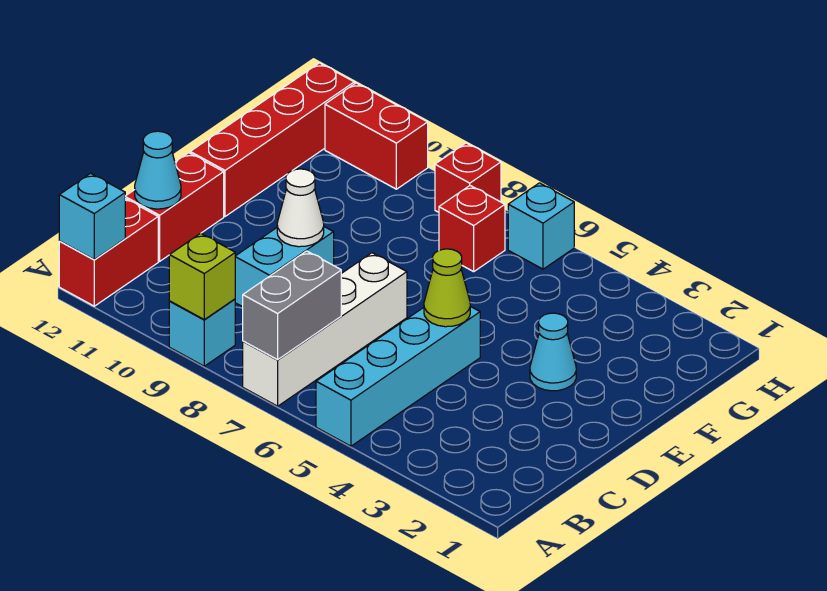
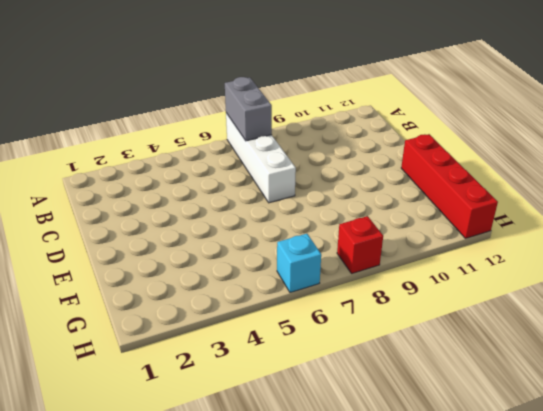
none -> cyan brick A5:D5 level 1
none -> cyan brick A9 level 1
none -> red brick A12:B12 level 1

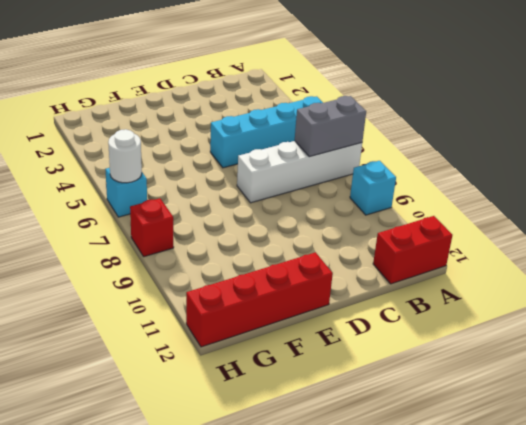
white round brick H6 level 2 -> none
none -> cyan brick C9:D9 level 1
none -> red brick C12:D12 level 1
none -> cyan cone E3 level 1

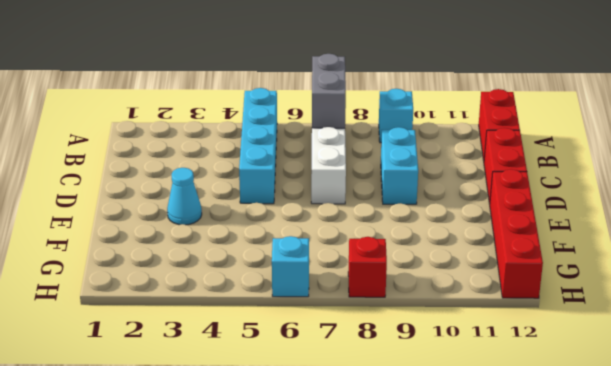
none -> red brick G7 level 1
none -> red brick H10:H11 level 1
none -> lime brick A9 level 2

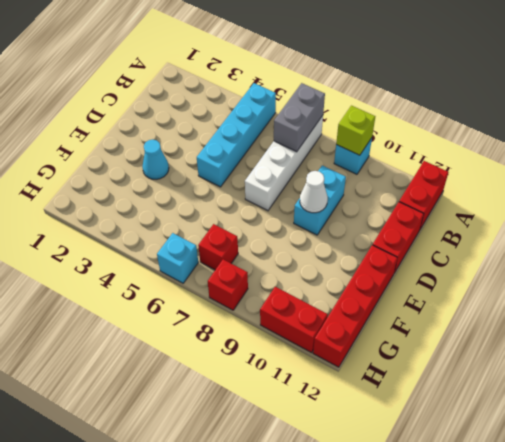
none -> cyan brick A12 level 2
none -> cyan cone C12 level 2
none -> lime cone D5 level 2

